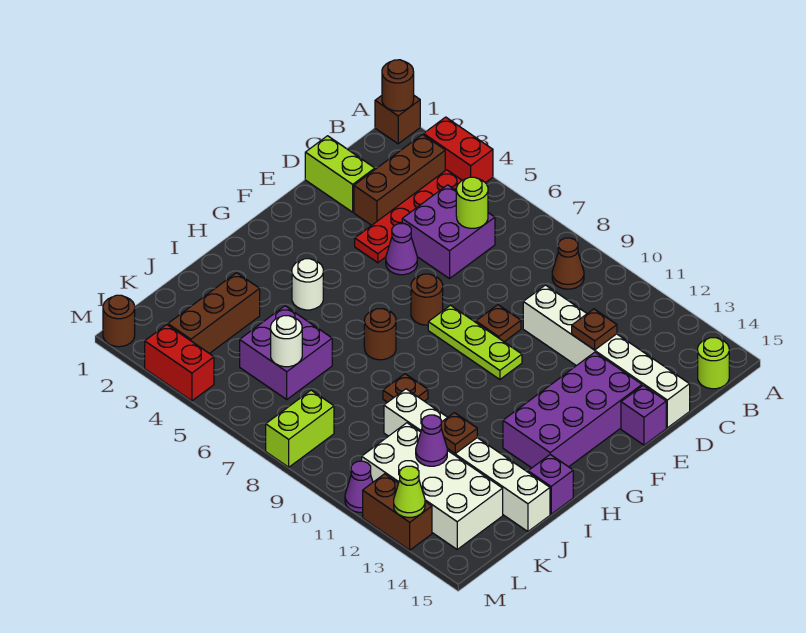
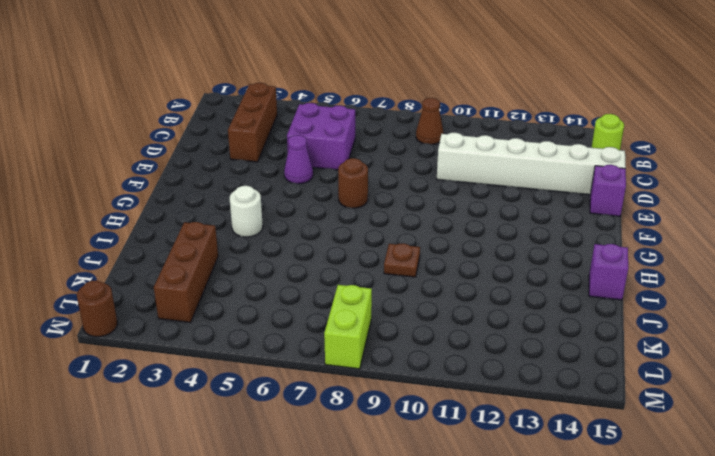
none -> brown brick A1 level 1
none -> red brick A3:A4 level 1
none -> red plate B4:E4 level 1
none -> lime brick D1:D2 level 1

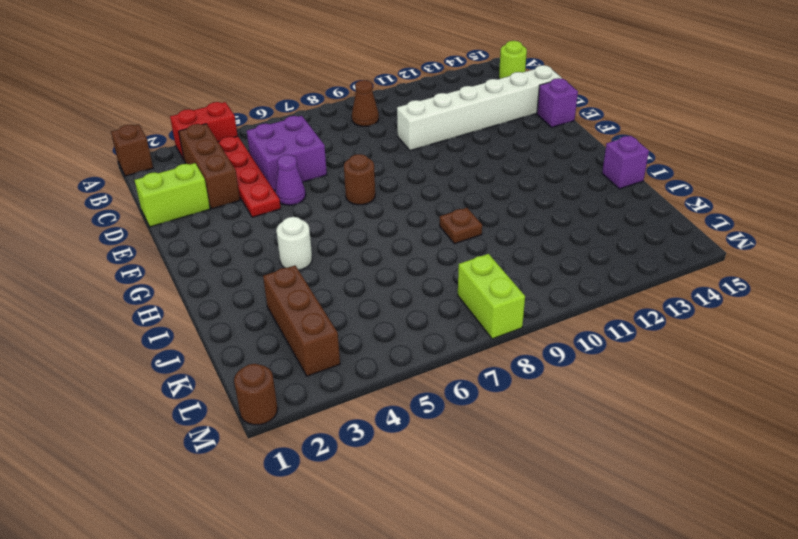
none -> brown plate E9 level 1
none -> purple brick E13:H14 level 1
none -> lime plate F8:F10 level 1
none -> brown round brick H7 level 1

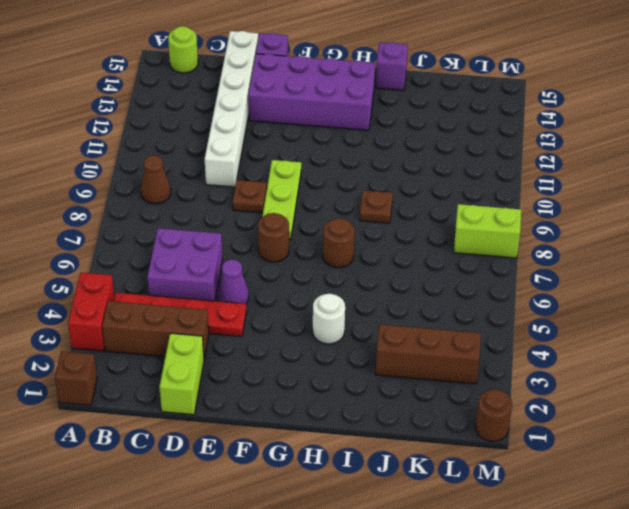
none -> purple brick J5:K6 level 1
none -> white brick J10:J15 level 1
none -> white brick K11:L14 level 1
none -> red brick M3:M4 level 1

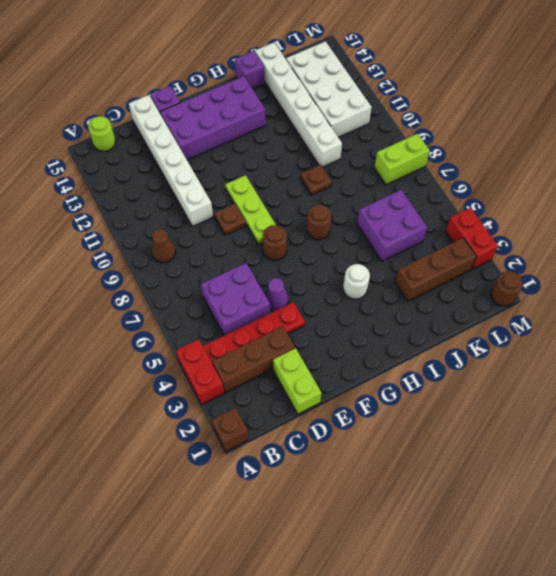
none -> purple cone M11 level 1
none -> brown brick M12:M13 level 1
none -> brown round brick A1 level 2
none -> lime round brick C6 level 2

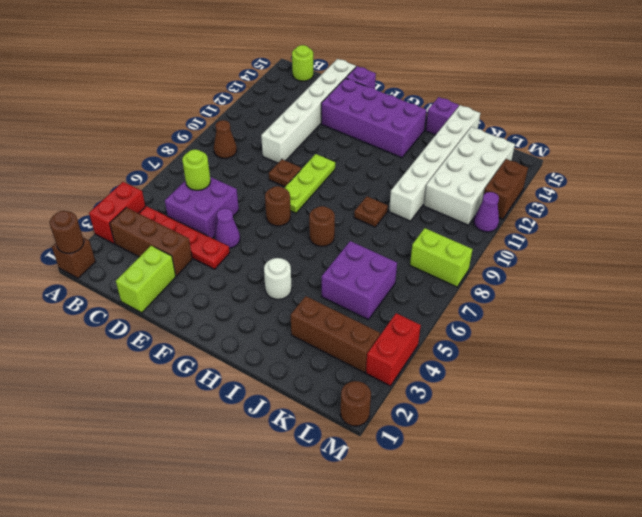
none -> brown plate D12 level 2
none -> brown plate J12 level 2
none -> white round brick K6 level 2
none -> purple cone K12 level 2

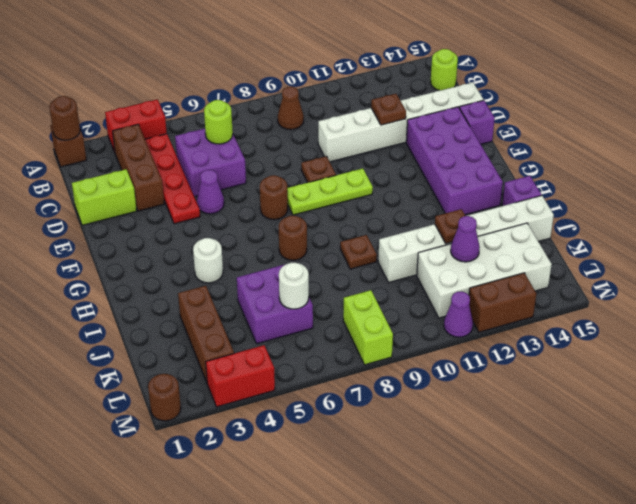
none -> lime cone M13 level 2

